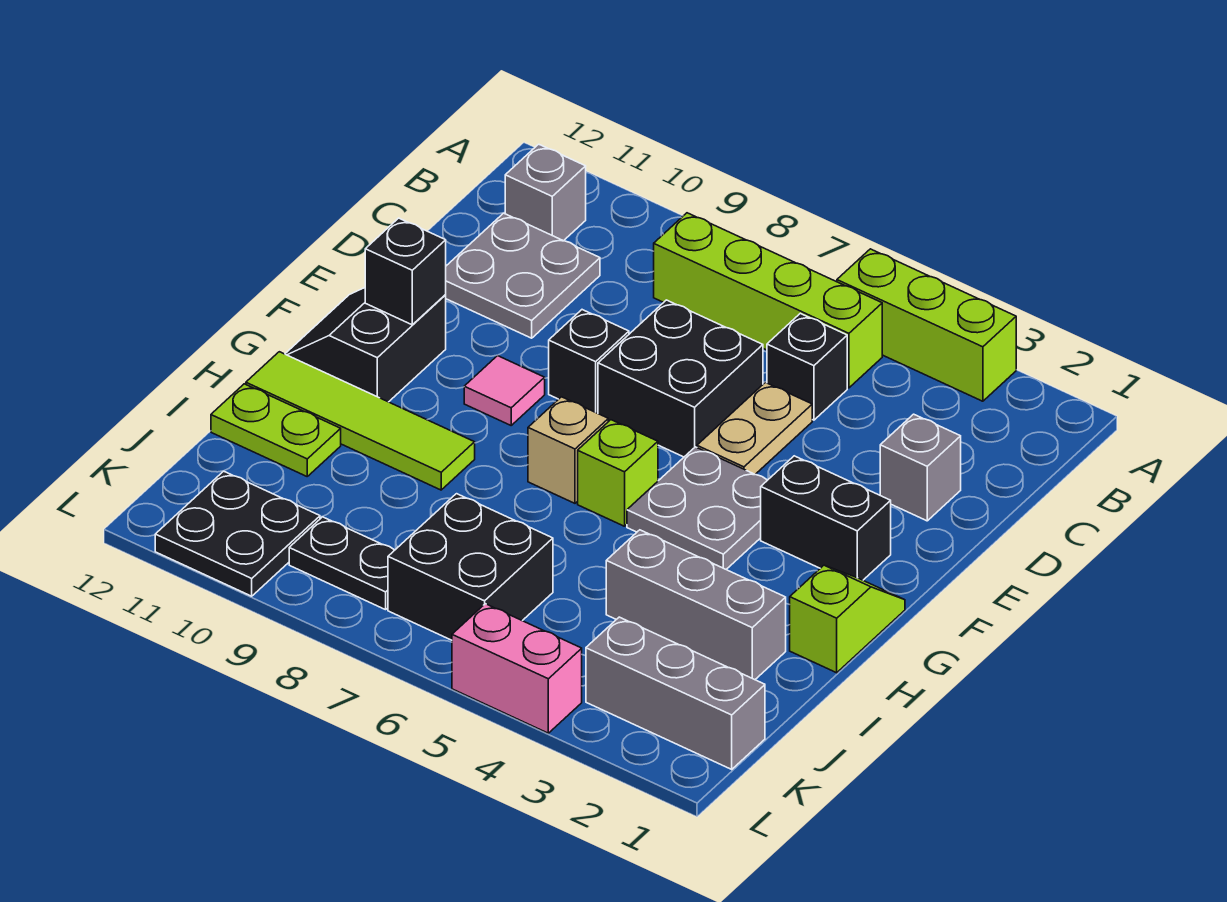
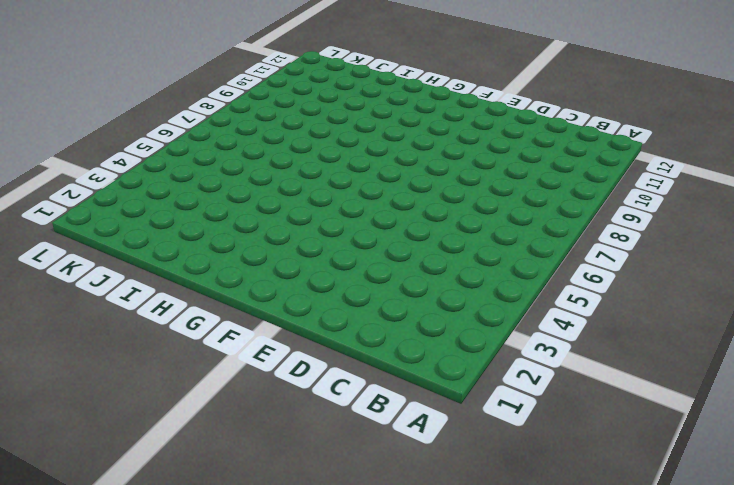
none -> lime brick A3:A5 level 1
none -> lime brick B5:B8 level 1
none -> grey brick B11 level 1

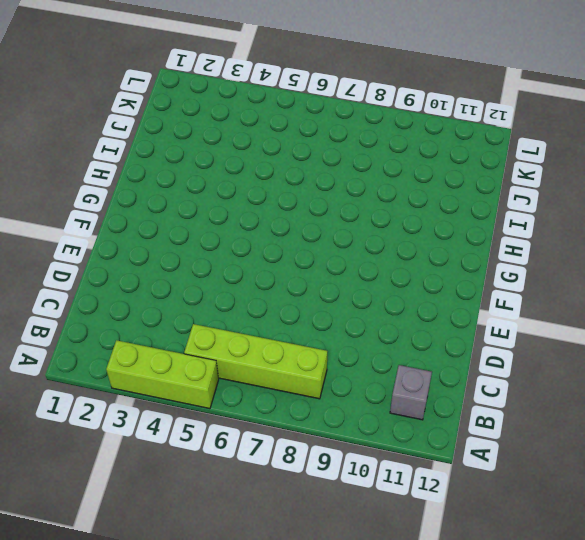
none -> black brick C5 level 1
none -> grey plate C10:D11 level 1
none -> grey brick D2 level 1

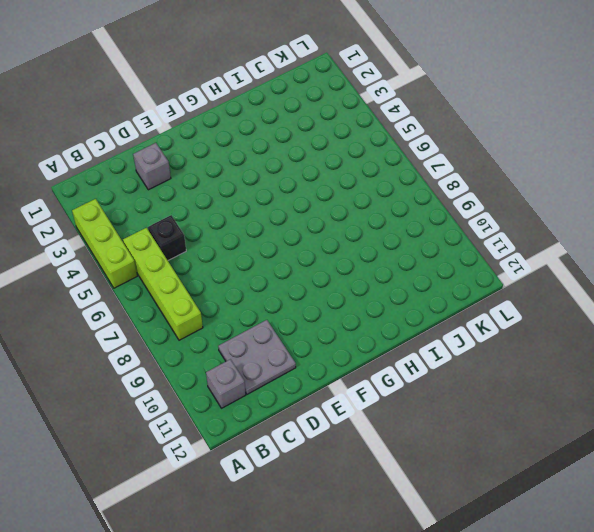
none -> tan plate D5:E5 level 1
none -> black brick D6:E7 level 1
none -> black brick E8 level 1

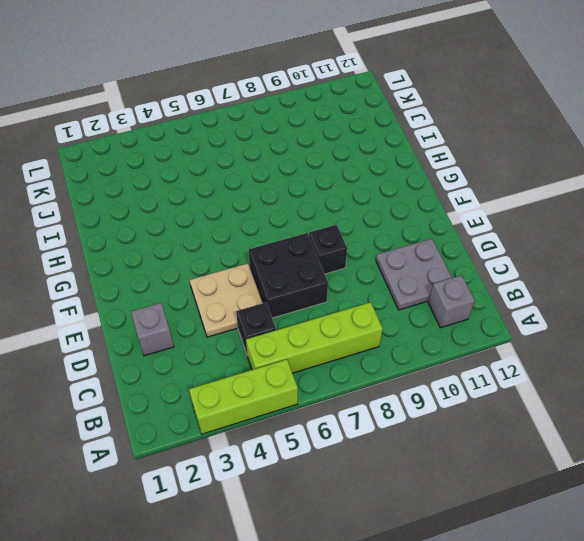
tan plate D4:E5 level 1 -> tan plate D5:E5 level 1
none -> black brick F2:F3 level 1
none -> grey plate F4:G5 level 1
none -> pink tile F9 level 1

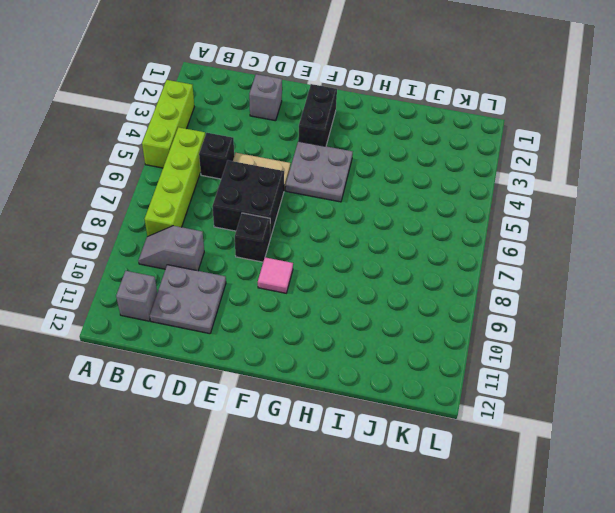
grey slope B9:C9 level 1 top C -> none
none -> black slope F11:G12 level 1 top 11
none -> lime slope G1:H1 level 1 top H
none -> lime brick G6 level 1

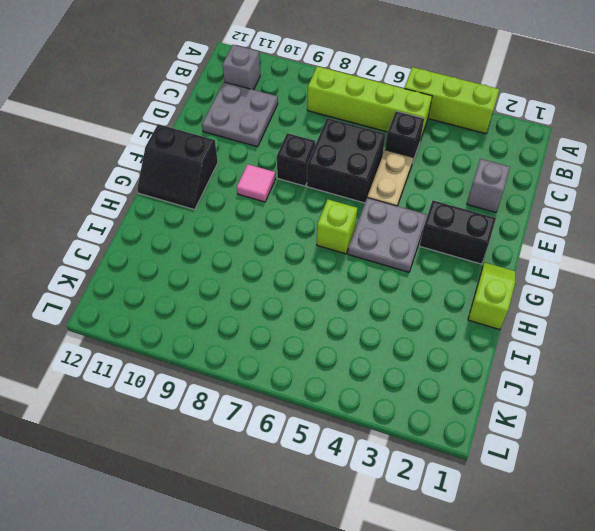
black slope F11:G12 level 1 top F -> black slope F11:G12 level 1 top 11
none -> tan brick G7 level 1
none -> lime tile H9:H12 level 1
none -> grey brick I2:I4 level 1

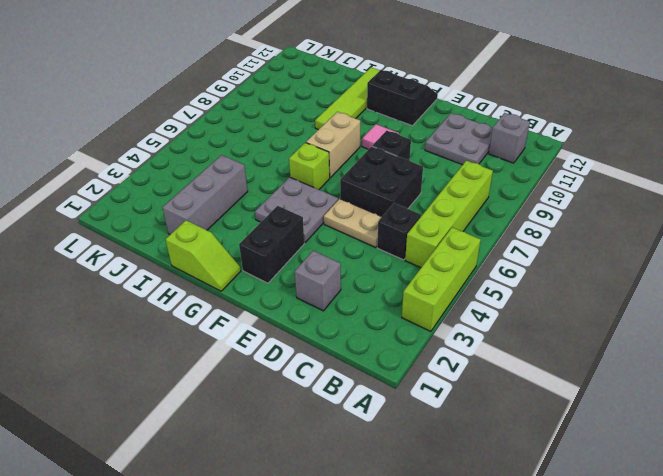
tan brick G7:G8 level 1 -> tan brick G7 level 1
none -> lime plate I11:I12 level 1
none -> black brick J6:K7 level 1
none -> grey brick K1:K3 level 1

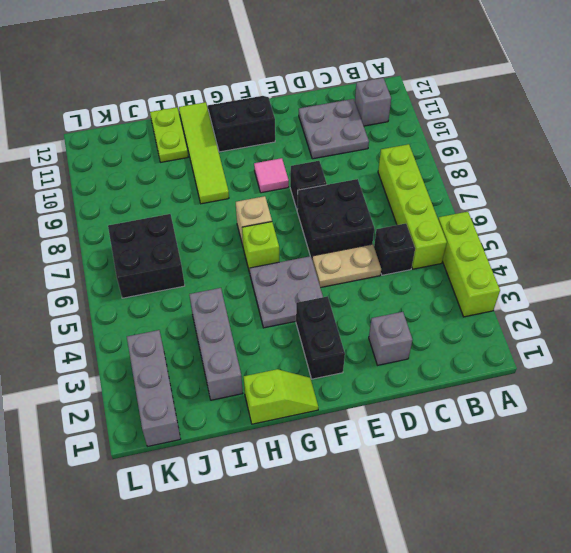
none -> black plate K8:K9 level 1
none -> black plate K10:L11 level 1
none -> pink brick L4:L5 level 1

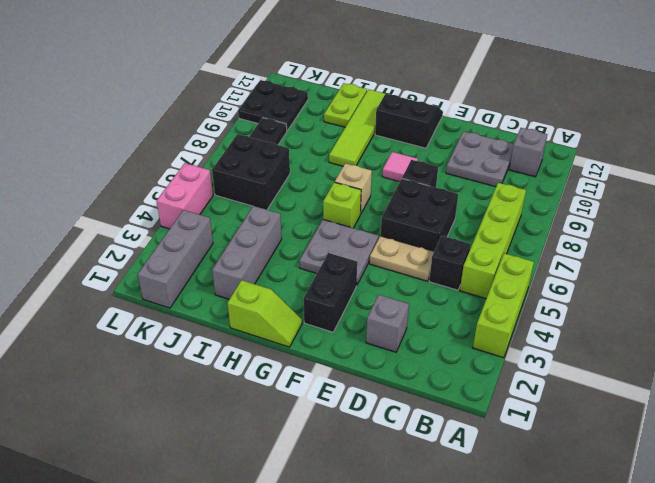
none -> black brick F11 level 2

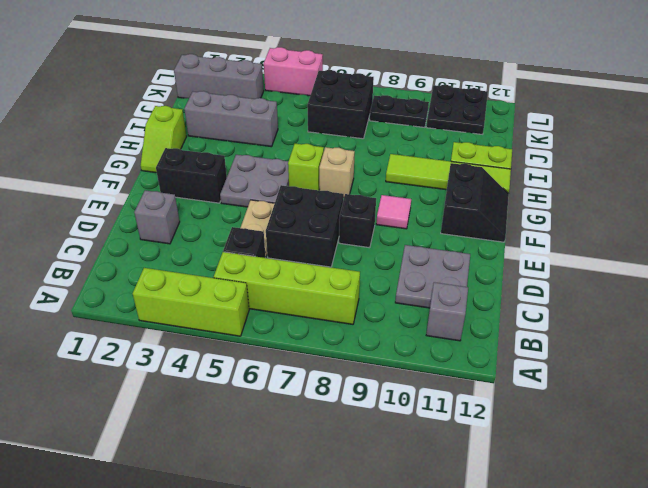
none -> black brick F11 level 2

